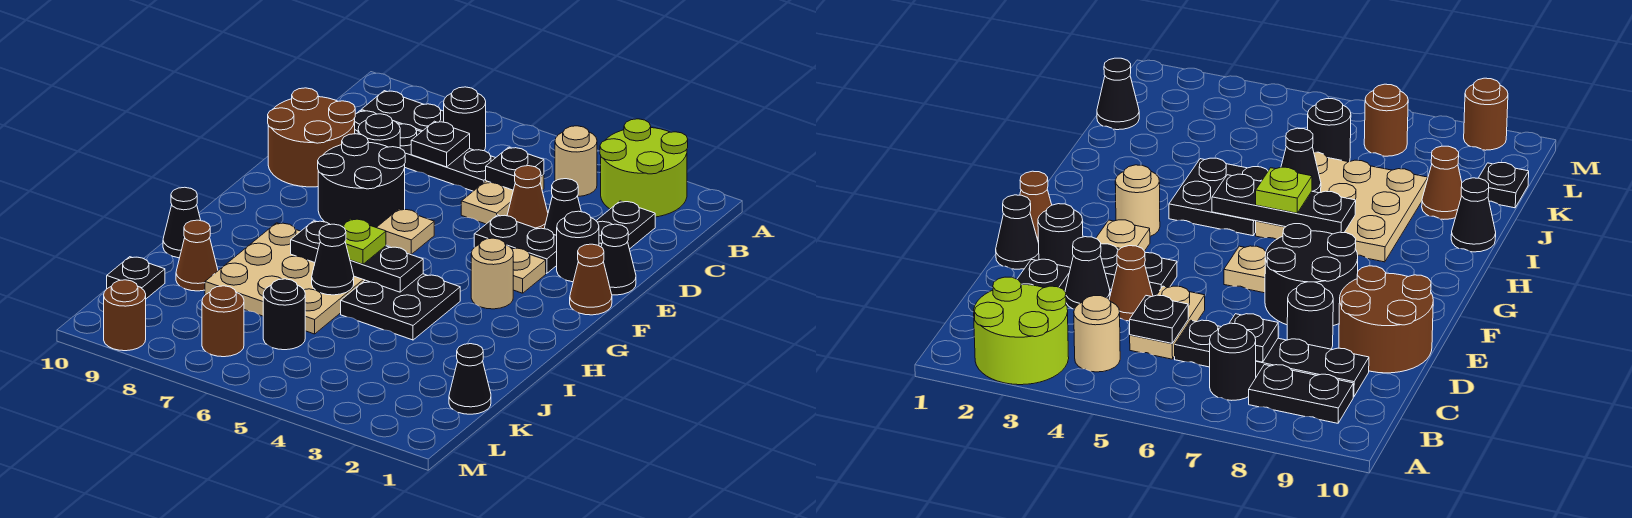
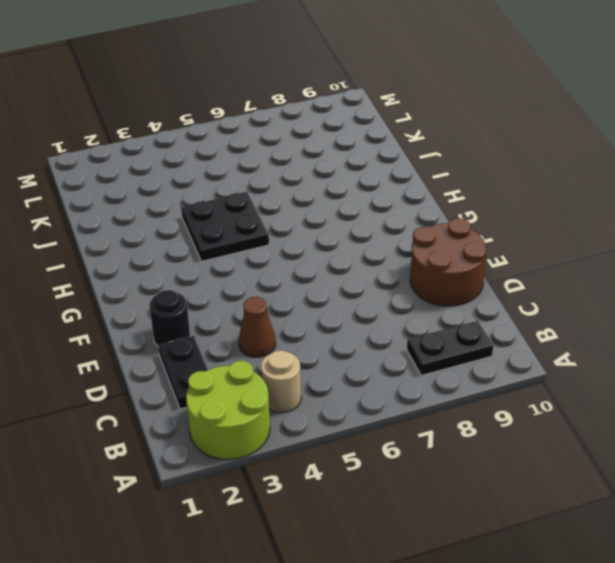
none -> black round brick B7 level 1
none -> tan plate C5:D5 level 1
none -> black plate C6:C9 level 1
none -> black cone D3 level 1

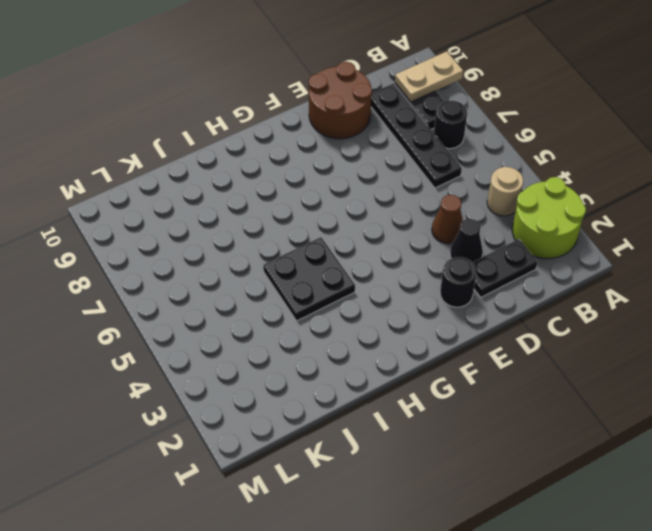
tan plate A9:B9 level 2 -> tan plate C5:D5 level 1
none -> black round brick D8 level 1
none -> black cone E1 level 1
none -> black plate E3:E4 level 1
none -> black round brick E7:F8 level 1

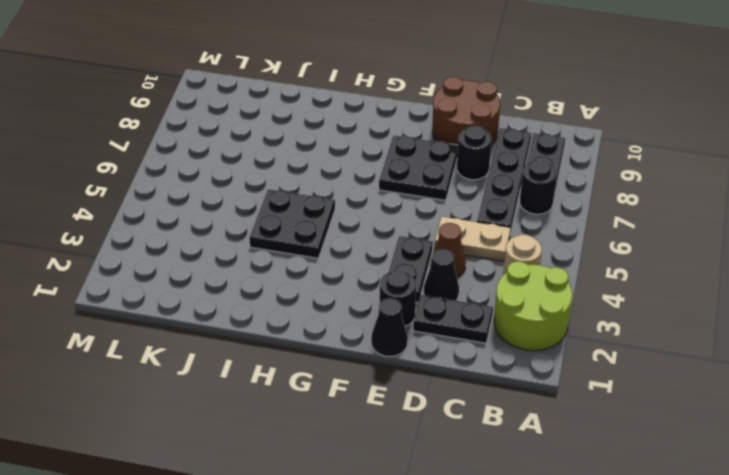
black plate E7:F8 level 1 -> black round brick E7:F8 level 1
none -> brown cone F1 level 1
none -> tan plate F3 level 1
none -> tan plate F6 level 1
none -> tan round brick G3 level 1

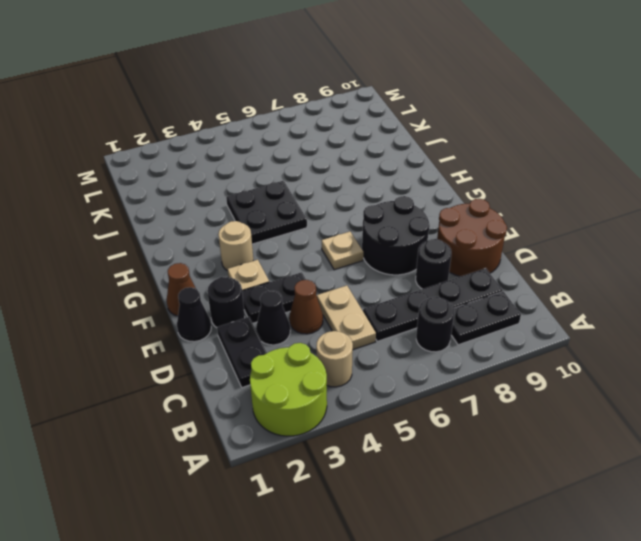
none -> tan plate H6:J8 level 1
none -> black cone I10 level 1
none -> brown cone J9 level 1
none -> black cone K1 level 1

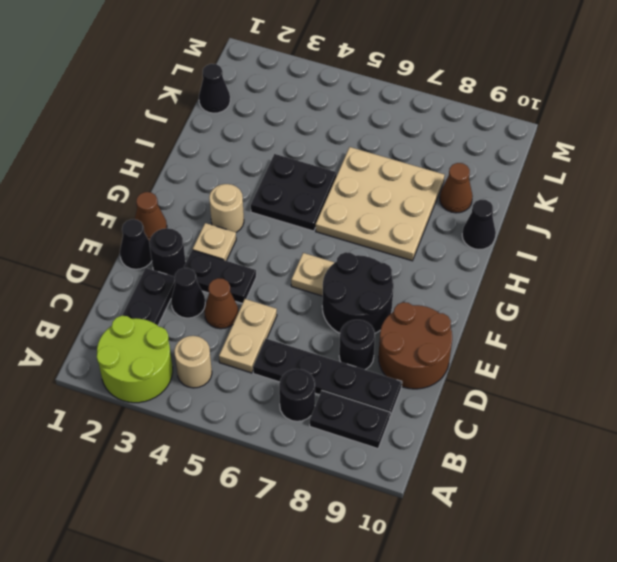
none -> black round brick K6 level 1
none -> black plate K10 level 1
none -> brown round brick L7 level 1
none -> brown round brick M9 level 1

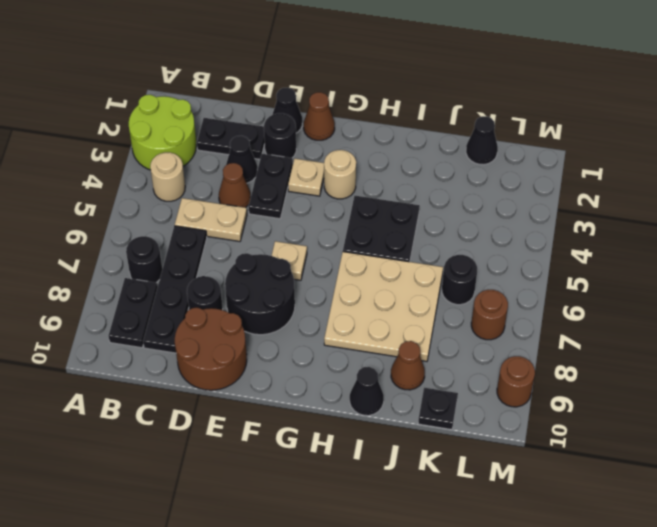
none -> black plate C5 level 2
none -> black plate C7 level 2
none -> black plate H5:H7 level 2
none -> black cone I6 level 2

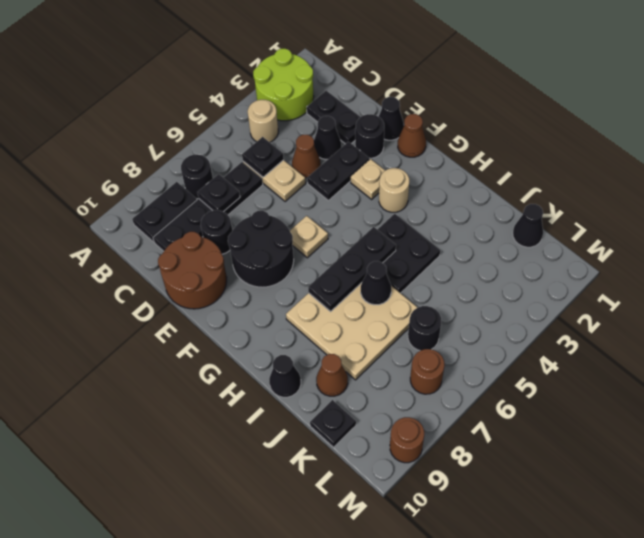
none -> lime plate H6 level 3

